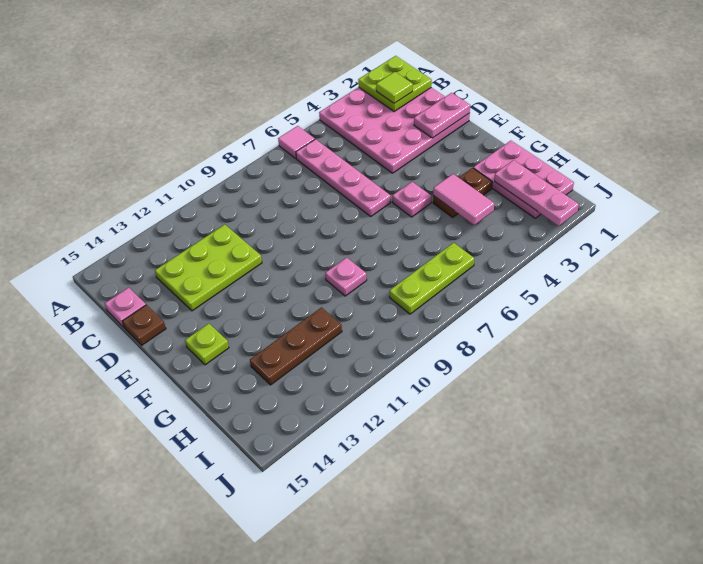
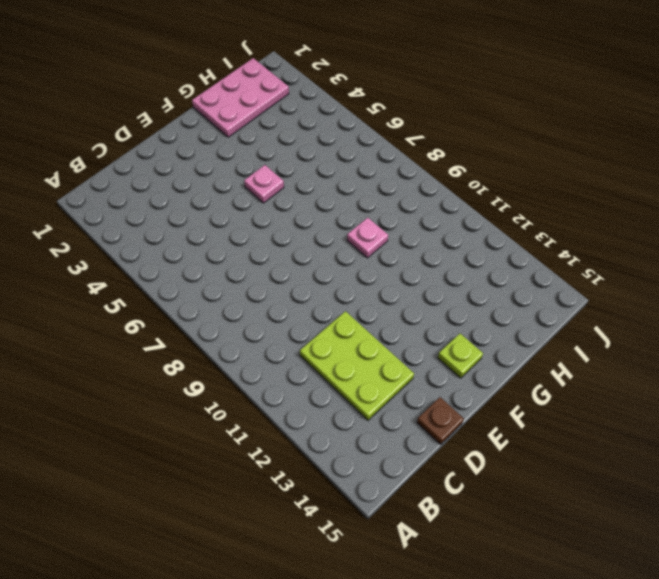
none -> pink plate A1:D4 level 1
none -> pink tile A6 level 1
none -> pink plate B6:E6 level 1

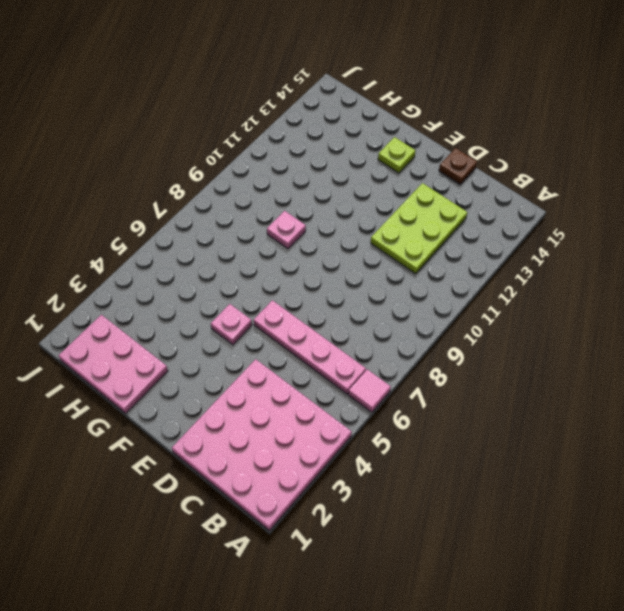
none -> pink plate C15 level 1
none -> brown plate G3:G4 level 1
none -> brown plate H11:H13 level 1

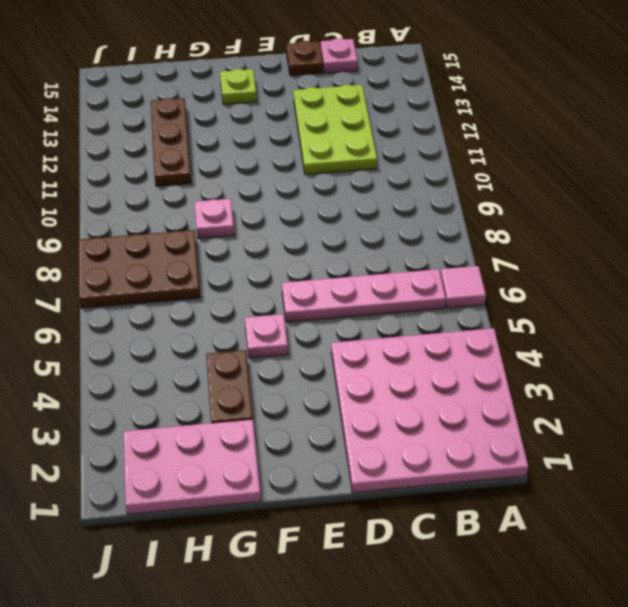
brown plate H7:J8 level 1 -> lime plate I6:I8 level 1
none -> lime plate A1:B2 level 2
none -> pink plate D1:D2 level 2
none -> pink tile G4:H4 level 2

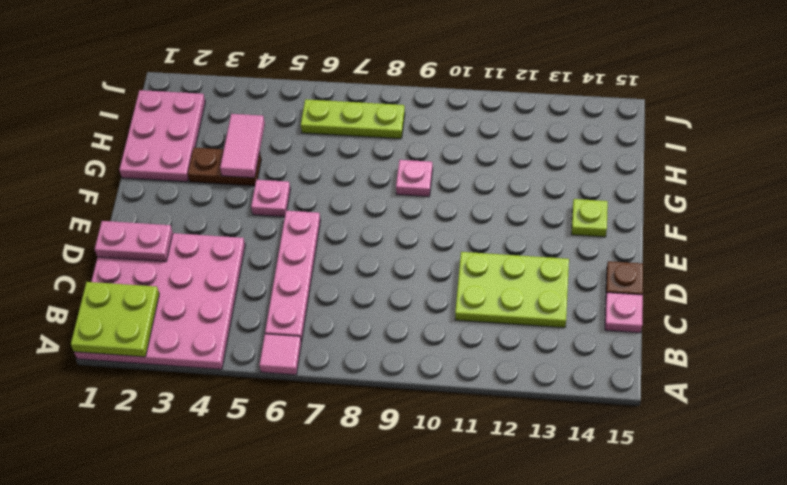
none -> brown plate H11:H13 level 1
none -> pink plate H2:J2 level 2
none -> lime tile B2 level 3

